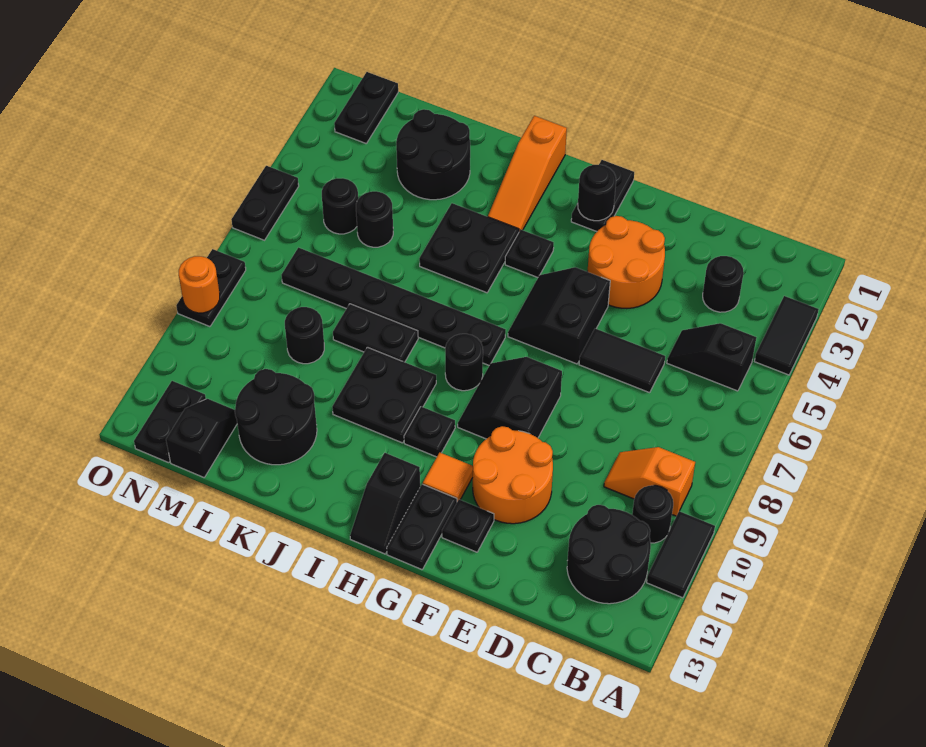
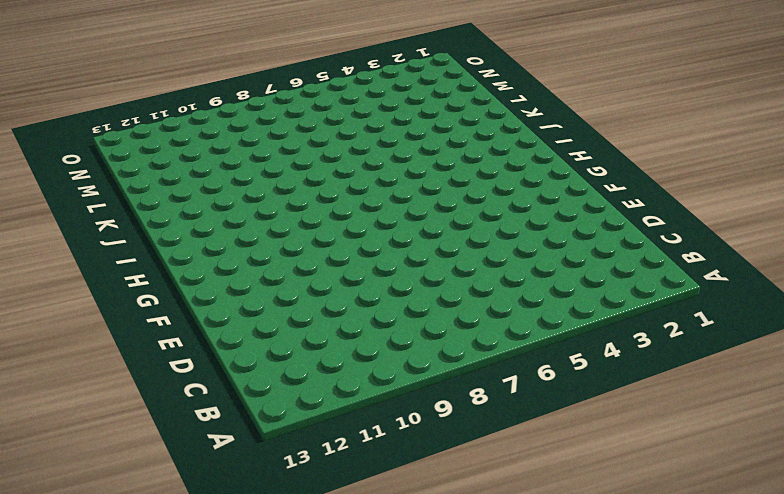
none -> black tile A3:A4 level 1
none -> black tile A10:A11 level 1
none -> black slope B5:C5 level 1 top B
none -> orange slope B9:C9 level 1 top B

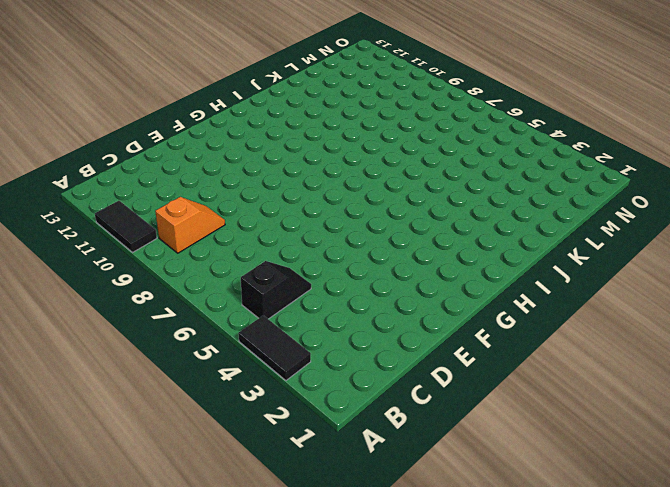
none -> black round brick B10 level 1
none -> black round brick B11:C12 level 1
none -> black round brick C3 level 1
none -> black tile D6:E6 level 1

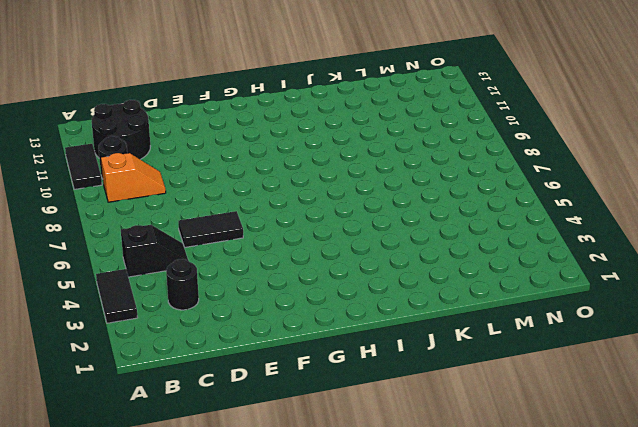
none -> orange round brick E3:F4 level 1
none -> orange round brick E10:F11 level 1
none -> black slope F5:G6 level 1 top F
none -> black slope F8:G9 level 1 top F

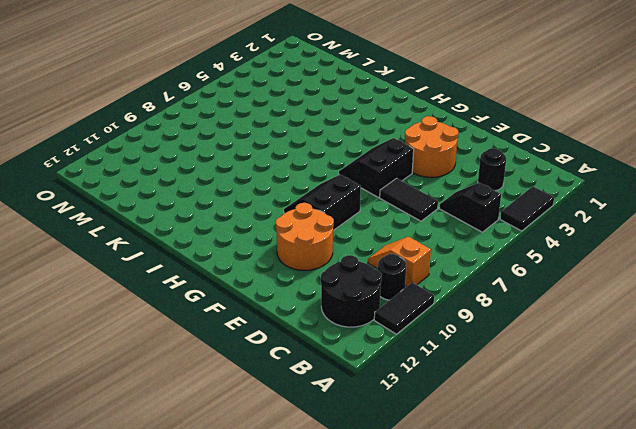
none -> black plate F12 level 1
none -> black plate G1:G2 level 1
none -> orange tile G11 level 1
none -> black plate G12:G13 level 1

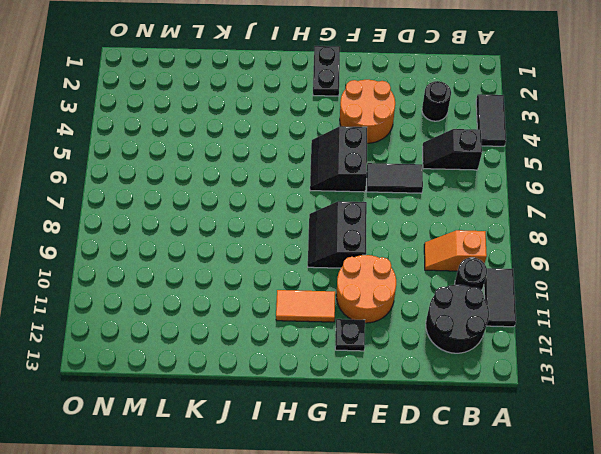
orange tile G11:H11 level 1 -> orange tile G11 level 1
none -> black plate G12:G13 level 1
none -> black plate H4 level 1
none -> black plate H7:M7 level 1
none -> black round brick H8 level 1

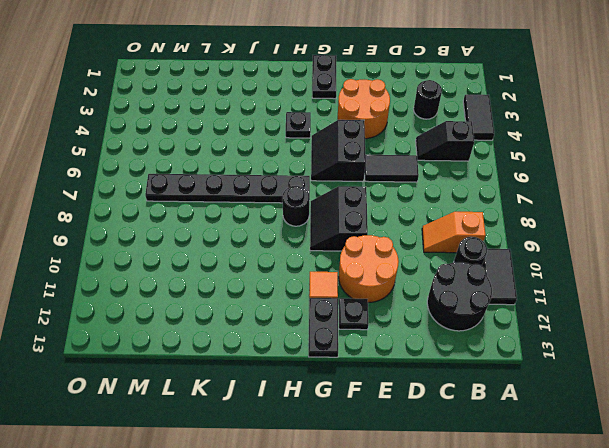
none -> black plate H10 level 1
none -> black slope H12:H13 level 1 top 12
none -> orange slope I1:I3 level 1 top 1
none -> black plate I4:J5 level 1

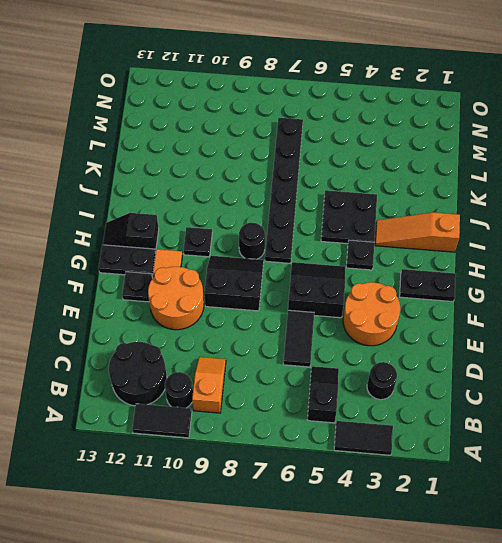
none -> black plate I9:J10 level 1
none -> black plate J8:K8 level 1
none -> black round brick K2:L3 level 1
none -> black round brick K11:L12 level 1

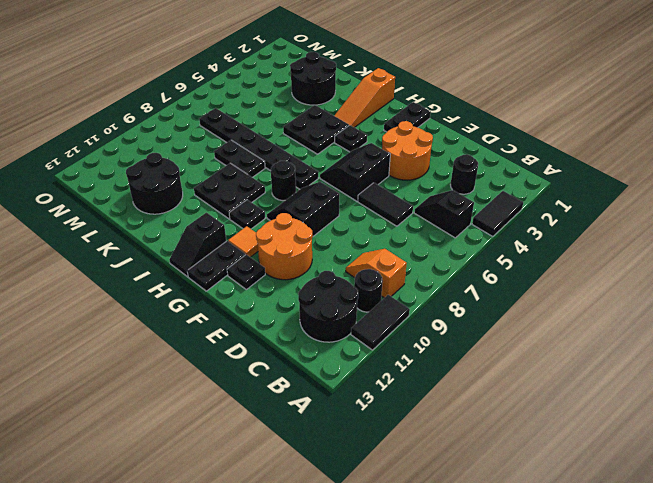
none -> black round brick L5 level 1
none -> black round brick L9 level 1
none -> black round brick M5 level 1
none -> black slope M12:M13 level 1 top 13

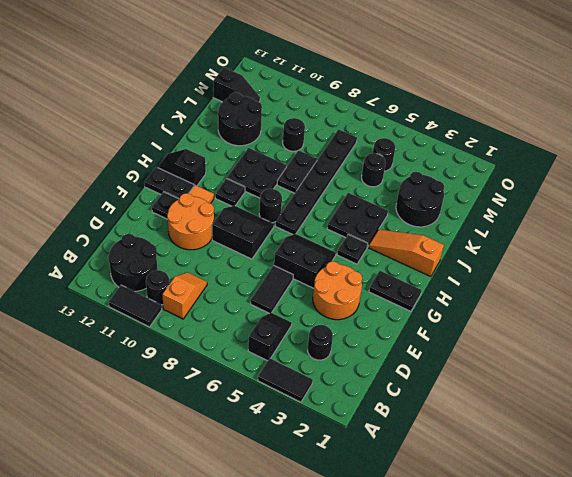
none -> black plate N1:N2 level 1
none -> black plate N12:N13 level 1
none -> black plate O5:O6 level 1
none -> black plate O8:O9 level 1

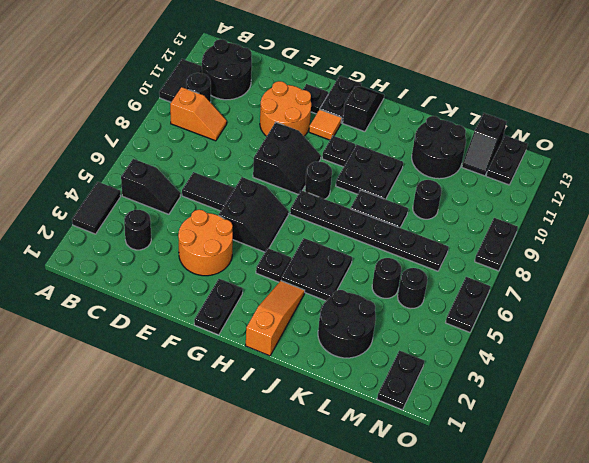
none -> black round brick G2 level 2
none -> orange round brick O9 level 2

